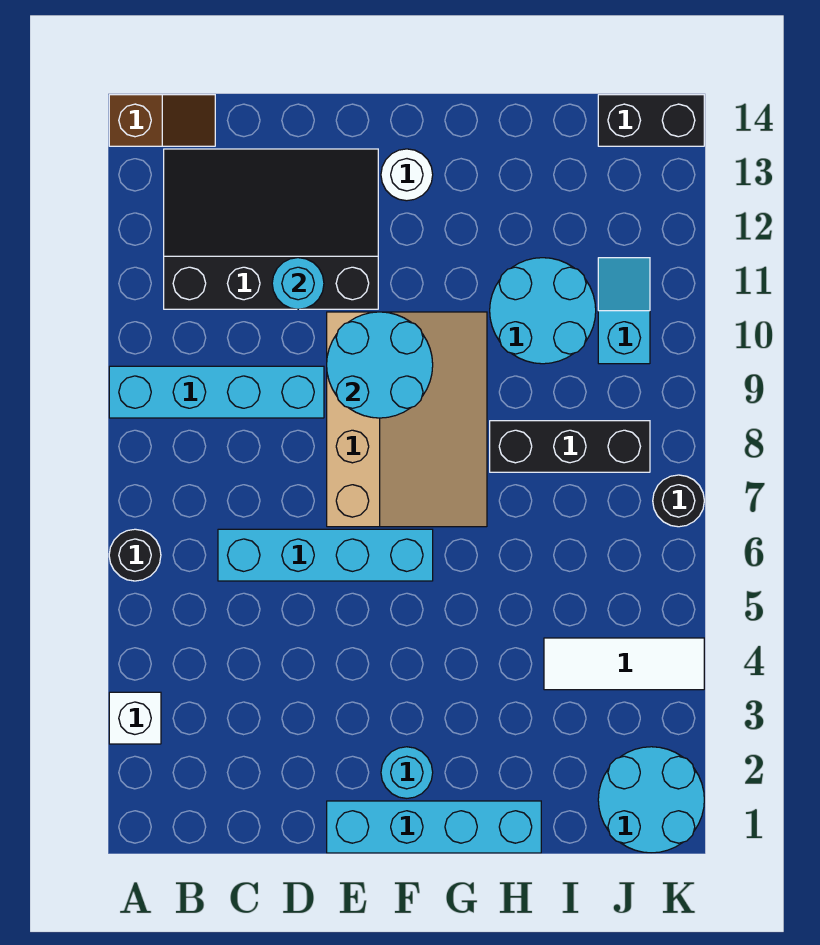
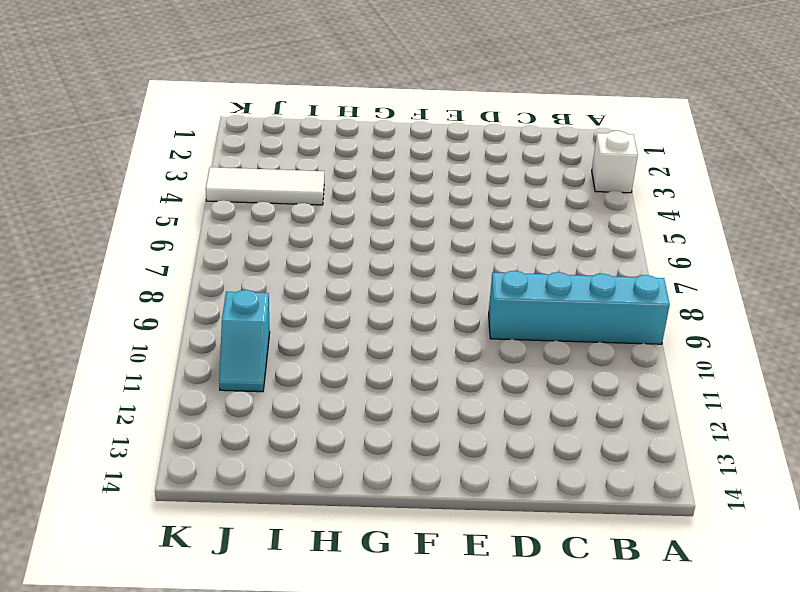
none -> black round brick A6 level 1
none -> brown slope A14:B14 level 1 top A
none -> black slope B11:E13 level 1 top 11

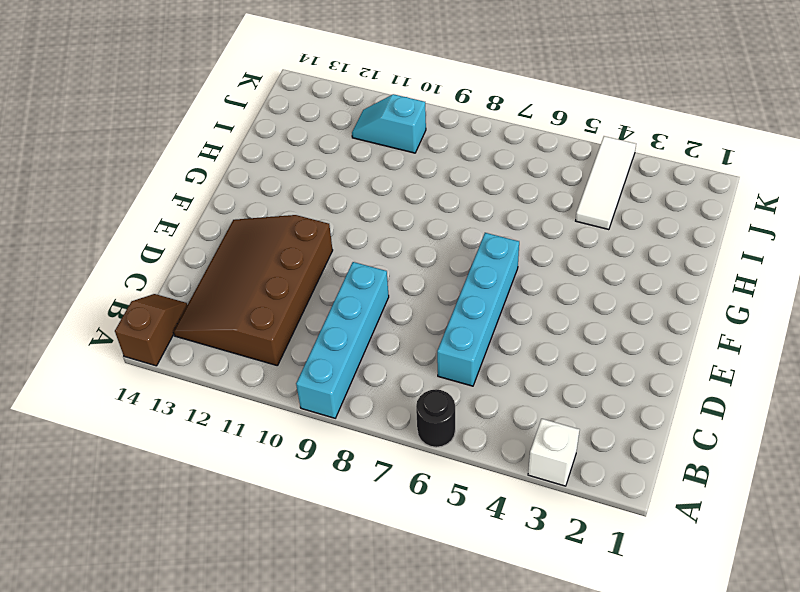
brown slope B11:E13 level 1 top 11 -> black slope B11:E13 level 1 top 11
none -> cyan brick E1:H1 level 1
none -> tan slope E7:G10 level 1 top E
none -> cyan round brick F2 level 1

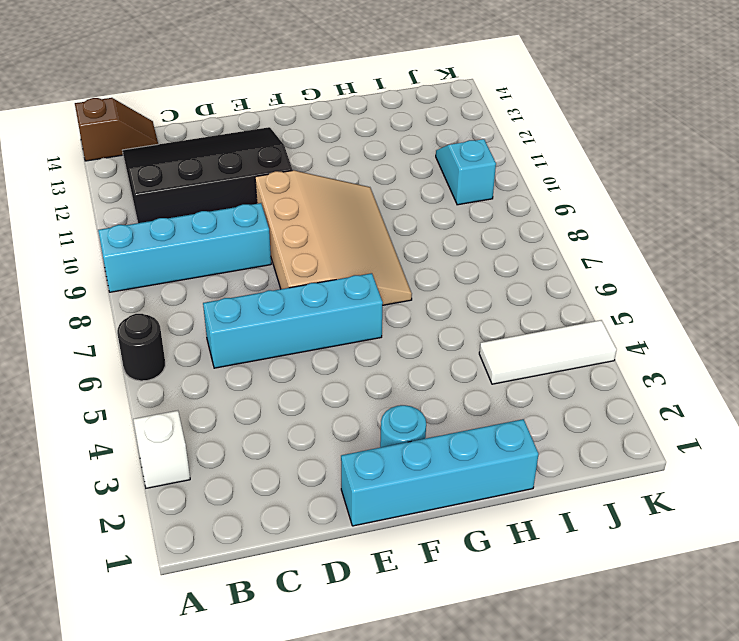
none -> white round brick F13 level 1
none -> black brick H8:J8 level 1
none -> cyan round brick H10:I11 level 1

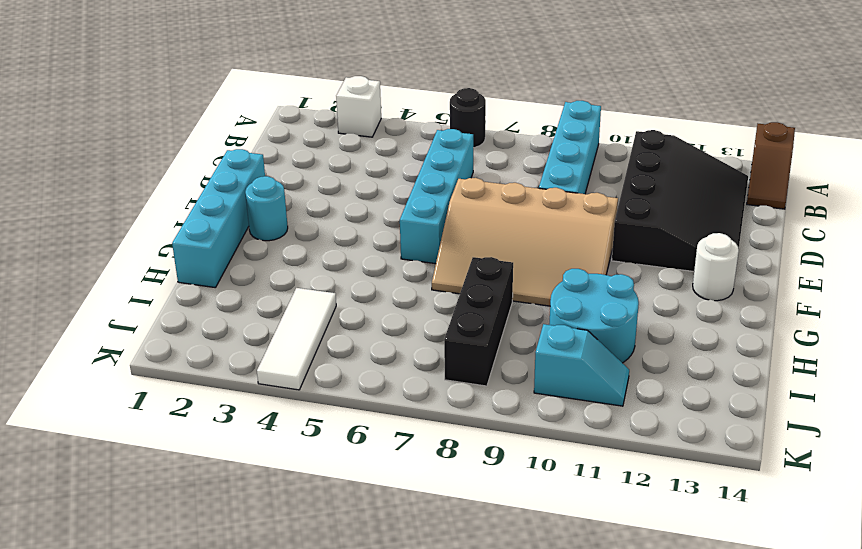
none -> cyan round brick J1:K2 level 1
none -> black brick J14:K14 level 1
none -> black round brick K7 level 1

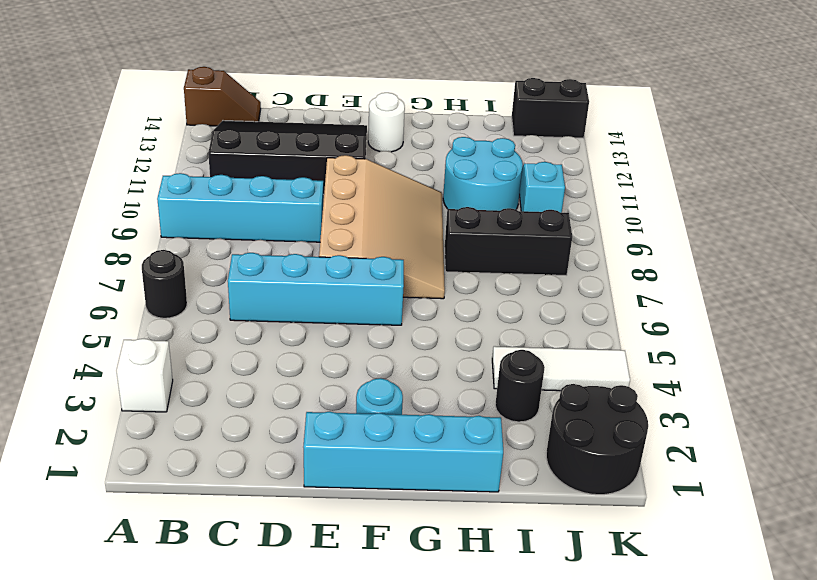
black round brick I3 level 1 -> black round brick K7 level 1
black round brick J1:K2 level 1 -> cyan round brick J1:K2 level 1
none -> cyan round brick D11 level 2
none -> cyan round brick E9:F10 level 2

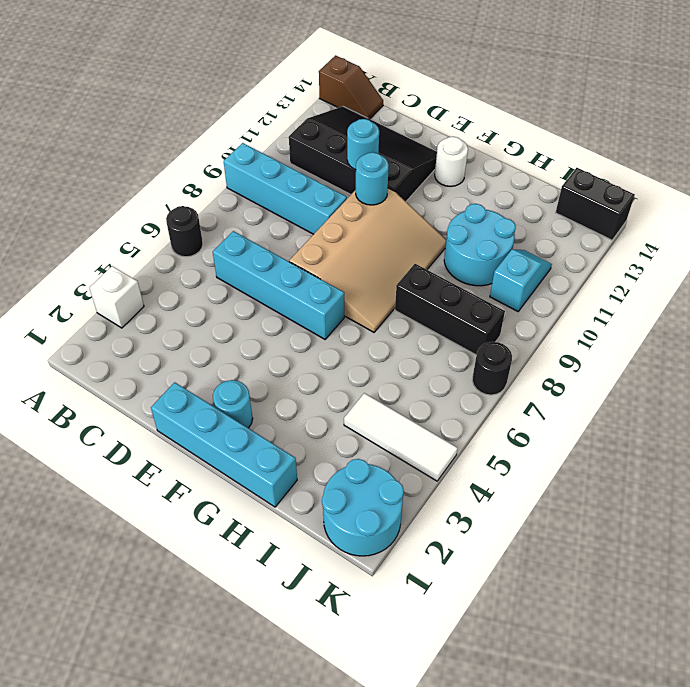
cyan round brick E10 level 2 -> cyan round brick E9:F10 level 2

